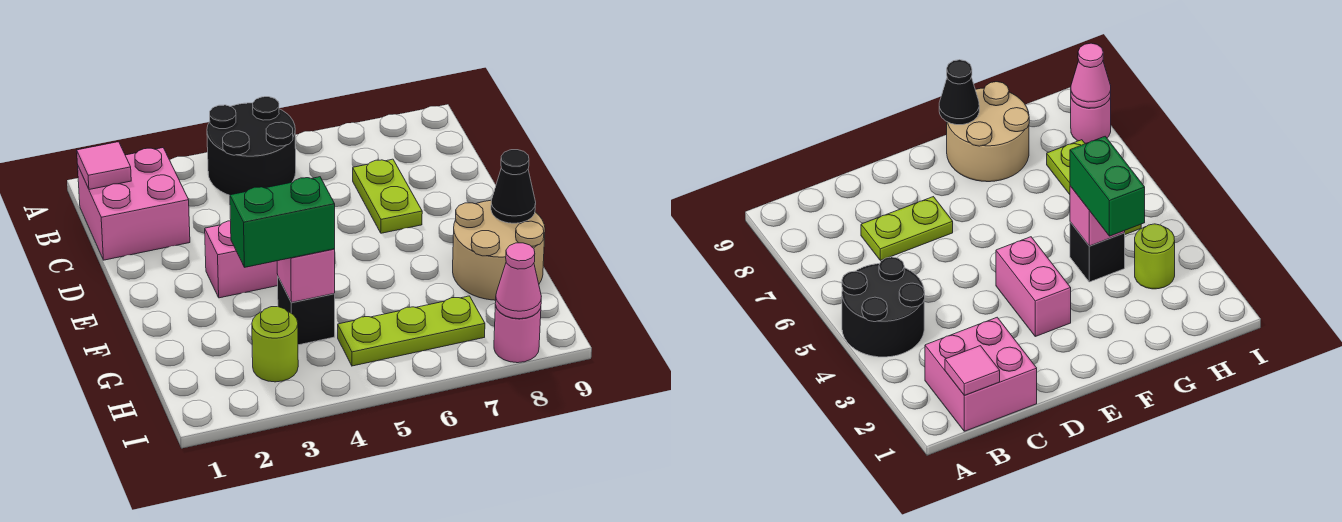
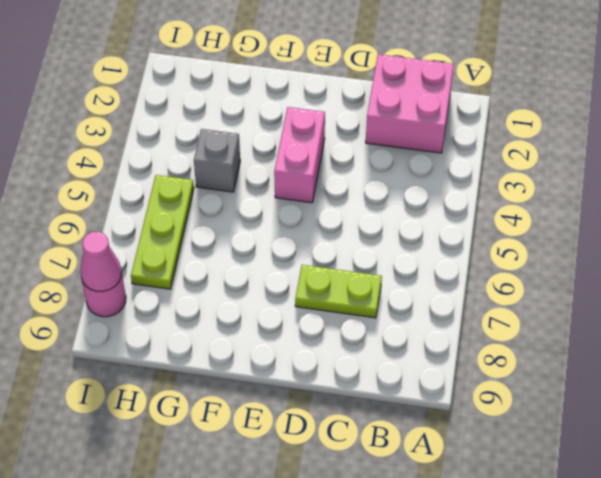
grey brick G4 level 1 -> black brick G4 level 1
none -> black round brick A4:B5 level 1
none -> tan round brick F8:G9 level 1
none -> lime round brick H3 level 1

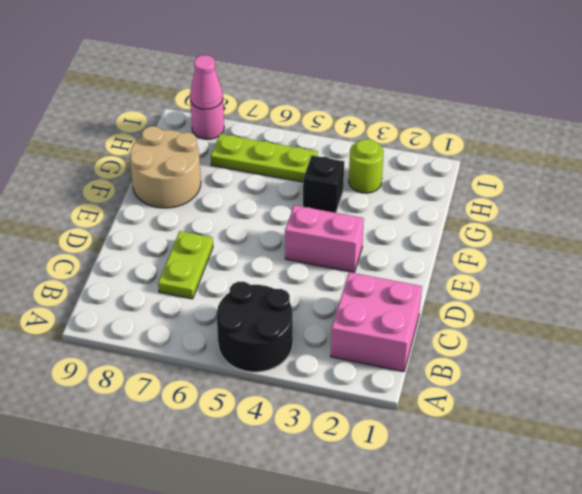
none -> pink tile B1 level 2
none -> black cone F9 level 2
none -> pink brick G4 level 2

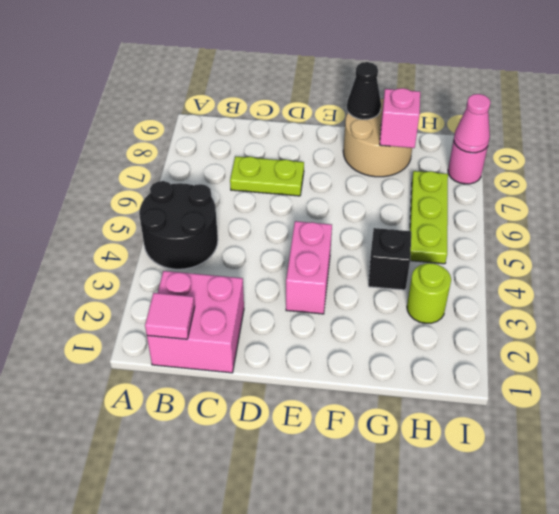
pink brick G8 level 2 -> pink brick G4 level 2
none -> green brick G3:G4 level 3

